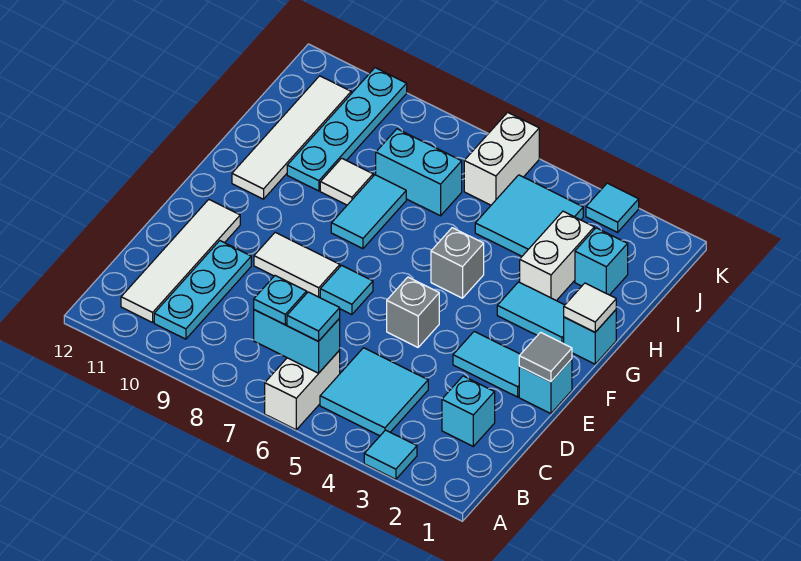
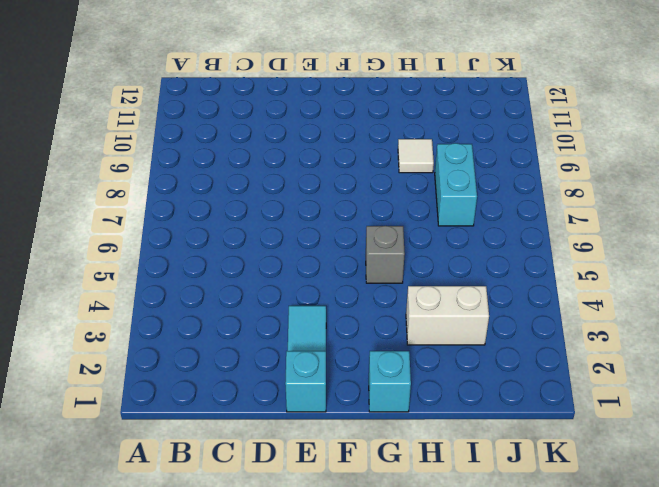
none -> cyan tile A3 level 1
none -> white brick A6:B6 level 1
none -> cyan tile B4:C5 level 1

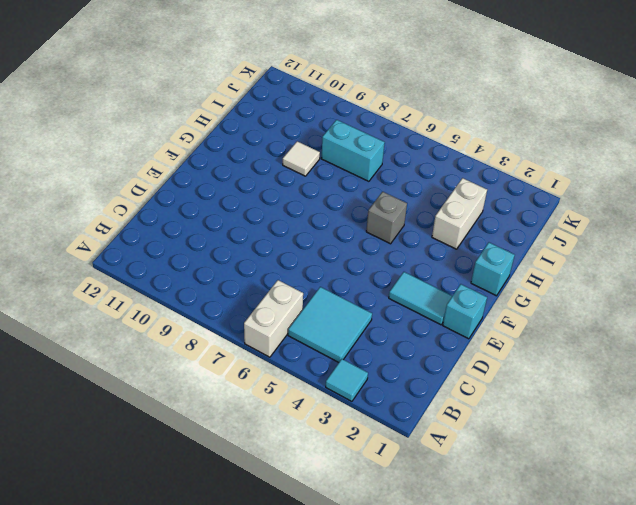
none -> cyan plate B10:D10 level 1
none -> white tile B11:E11 level 1
none -> cyan brick C2 level 1

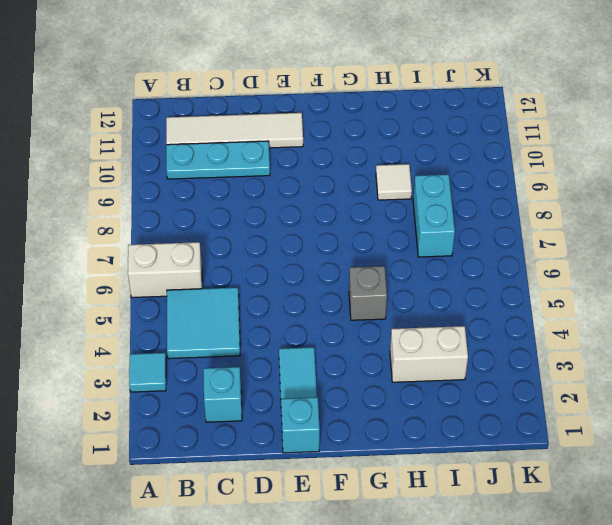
none -> grey brick E5 level 1
none -> cyan tile E7 level 1
none -> white tile E8:E9 level 1

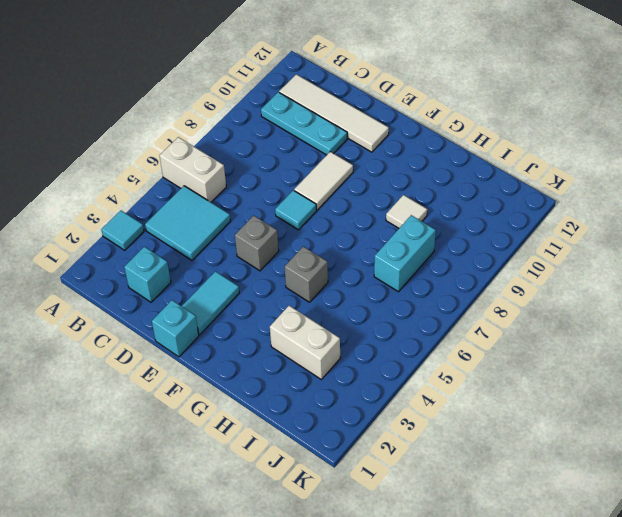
none -> cyan brick G1 level 1
none -> cyan tile G2:G3 level 1
none -> cyan tile G8:H8 level 1

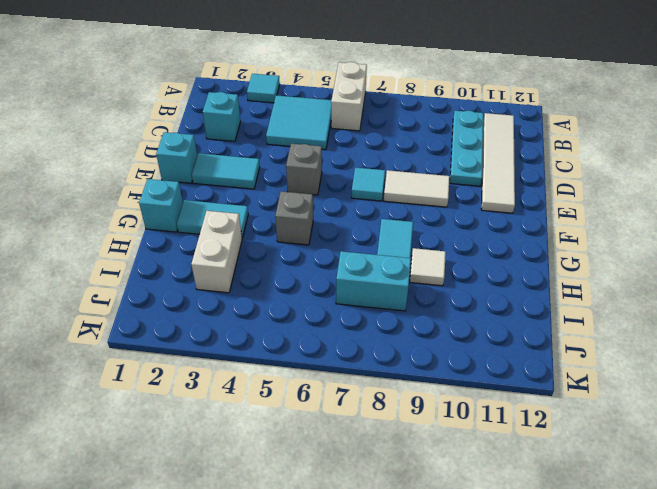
none -> white tile G11:J11 level 1
none -> cyan plate H10:K10 level 1
none -> cyan brick I2 level 1

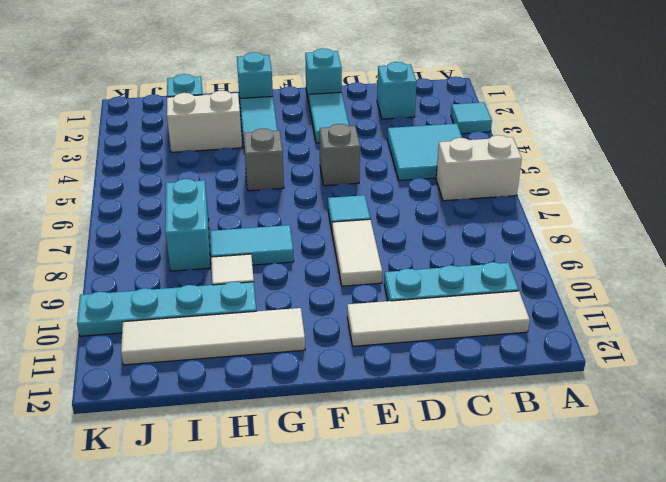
none -> cyan tile I4:J5 level 1
none -> white brick J6:K6 level 1
none -> cyan tile K3 level 1

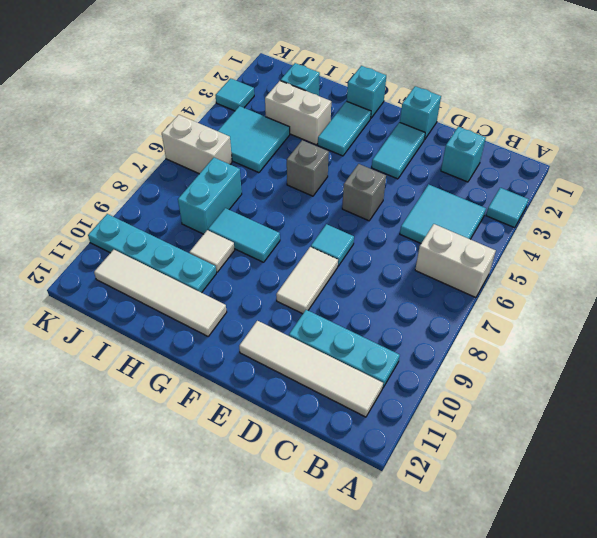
none -> cyan brick B6:B7 level 2
none -> grey tile E1 level 2
none -> white tile G1 level 2

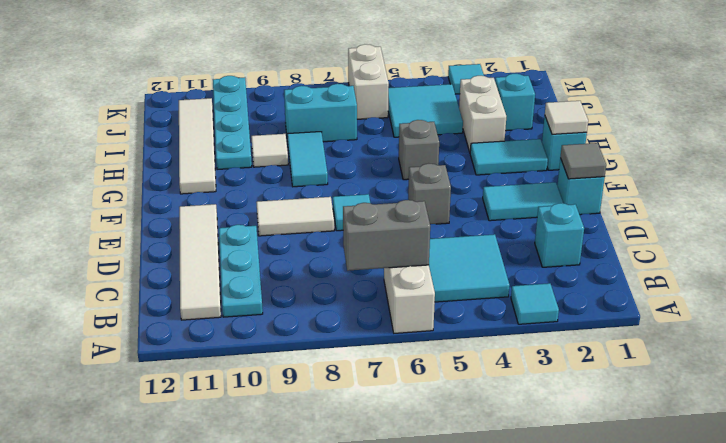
grey brick B6:B7 level 2 -> cyan brick B6:B7 level 2
none -> cyan tile B6 level 3
none -> cyan plate B7 level 3

